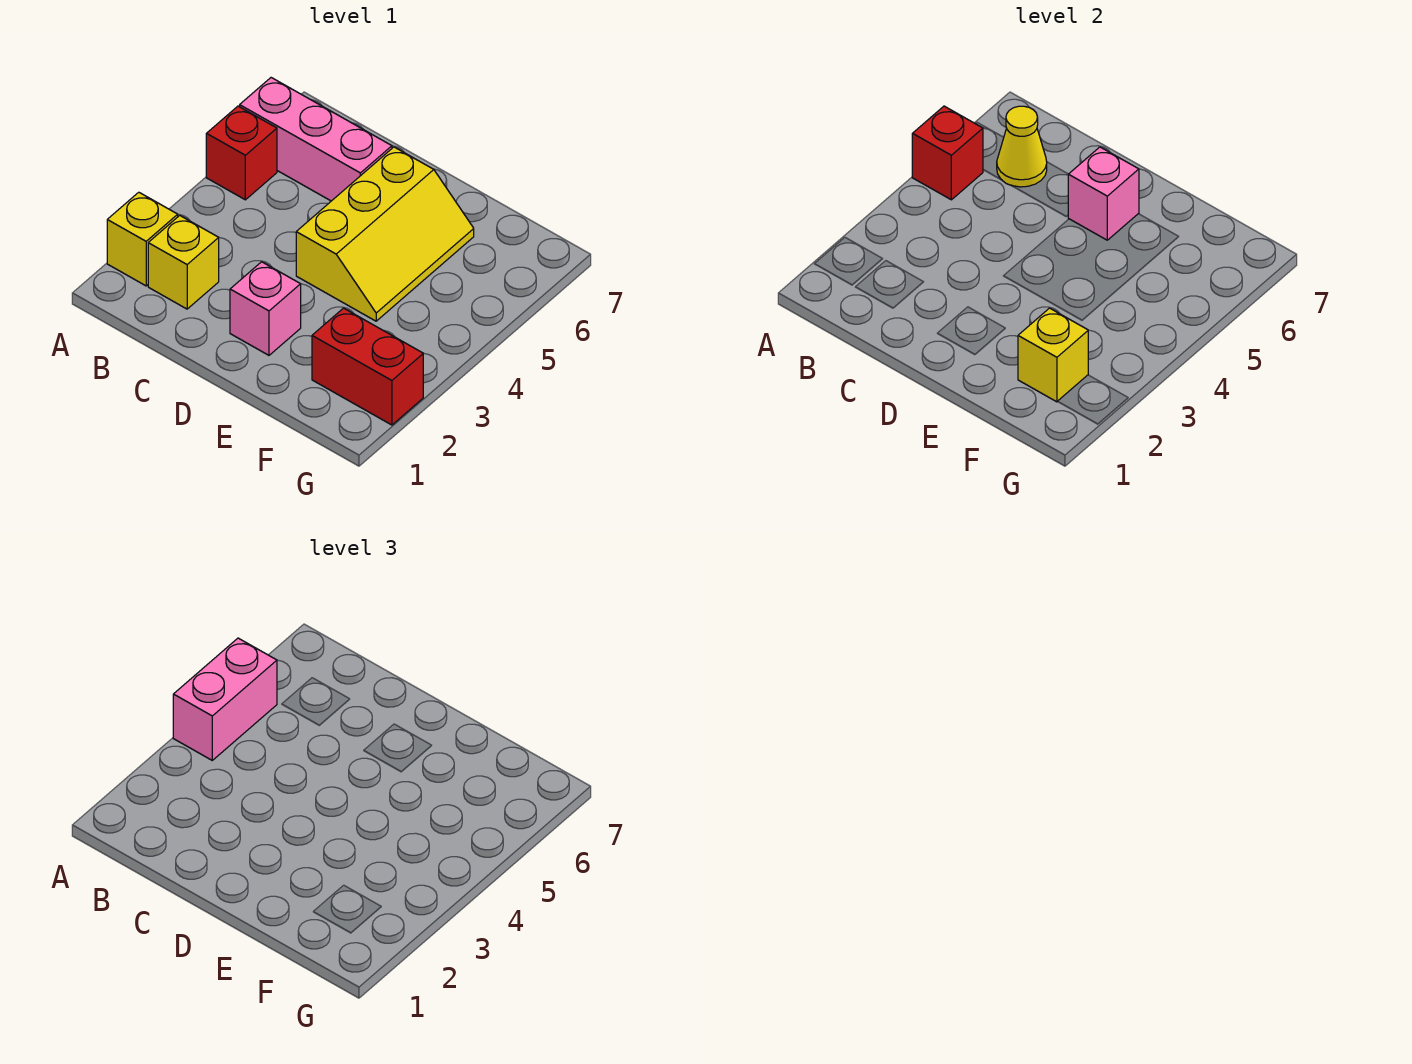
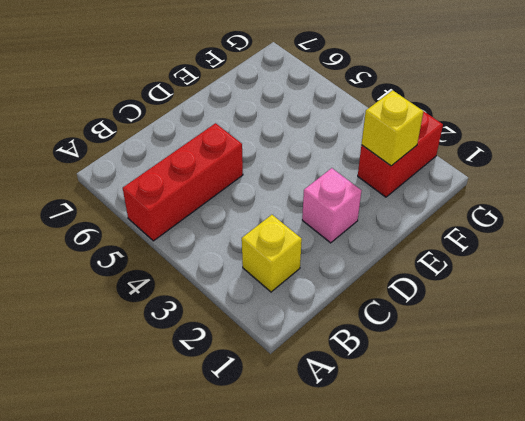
red brick A5:C5 level 1 -> red brick A5 level 1
none -> yellow brick A2 level 1
none -> pink brick A6:C6 level 1
none -> yellow slope D4:E6 level 1 top D

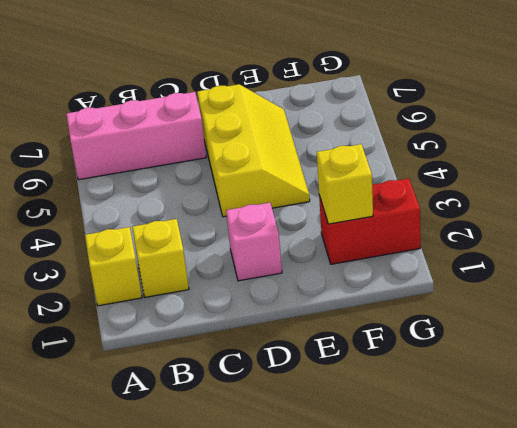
none -> red brick A5 level 1
none -> red brick A5 level 2
none -> yellow cone B6 level 2

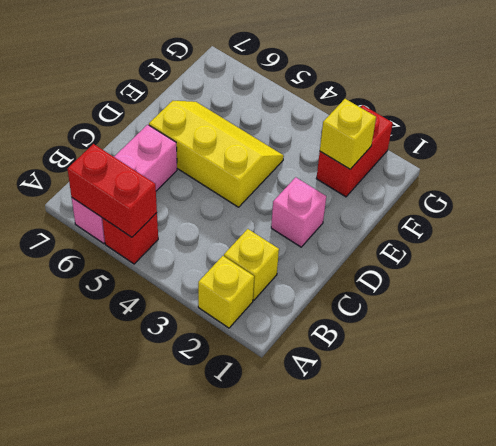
red brick A5:A6 level 2 -> red brick A5 level 2
none -> yellow cone B6 level 2
none -> pink brick D6 level 2
none -> pink brick A4:A5 level 3

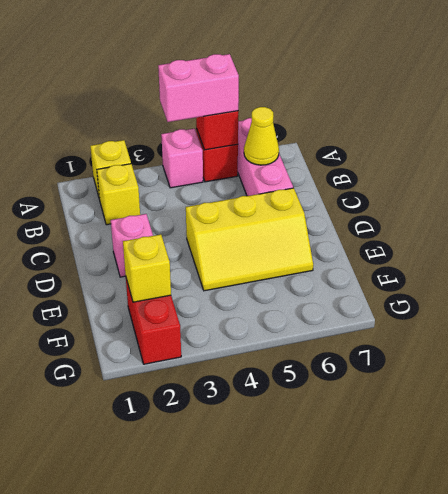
pink brick A4 level 1 -> pink brick D6 level 2

